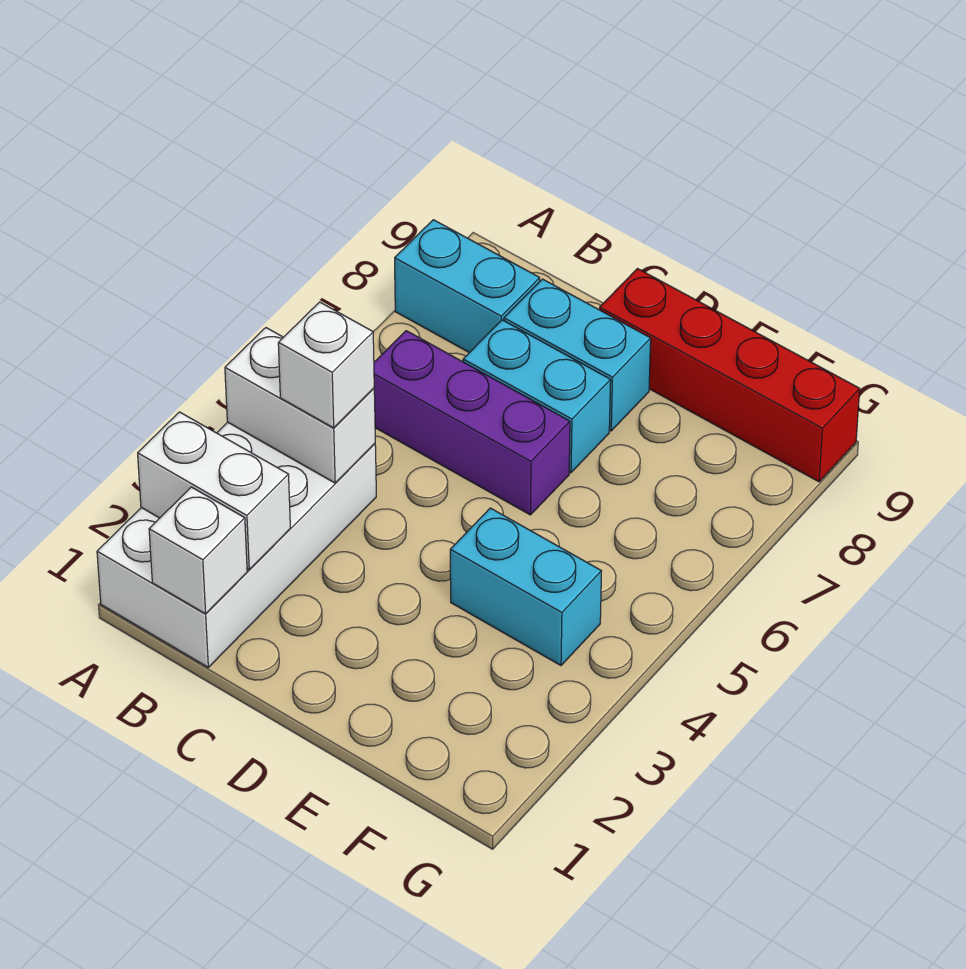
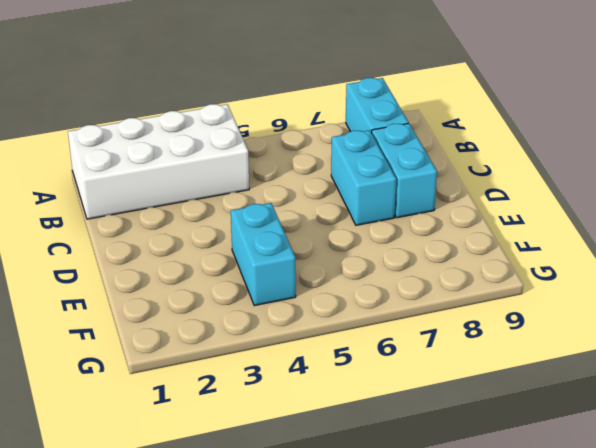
none -> purple brick B6:D6 level 1
none -> red brick D9:G9 level 1

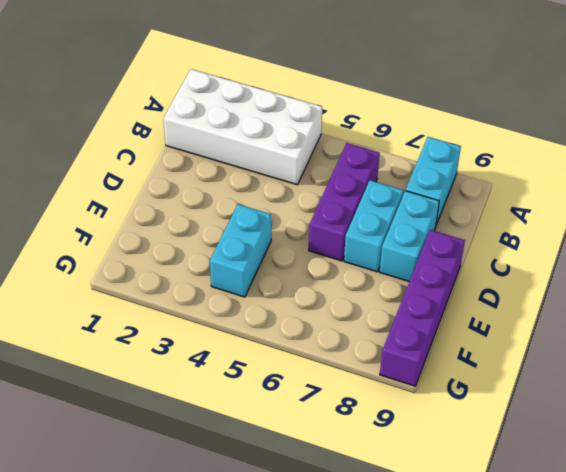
purple brick D9:G9 level 1 -> red brick D9:G9 level 1
none -> white brick A2:B2 level 2
none -> white brick A4:B4 level 2

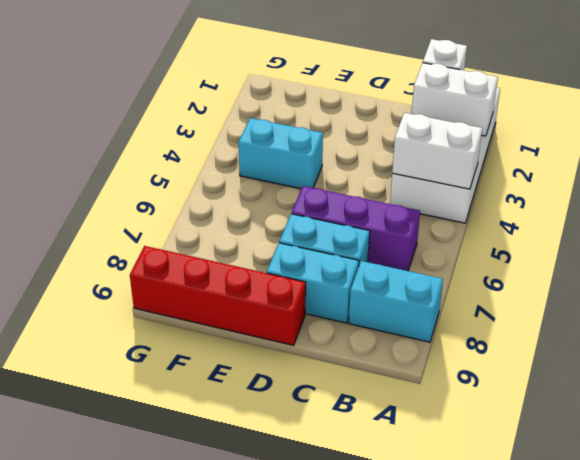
none -> white brick B4 level 3

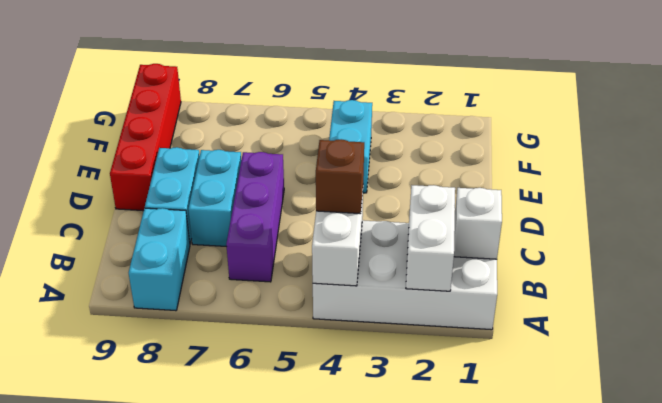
brown brick B4 level 3 -> white brick B4 level 3

